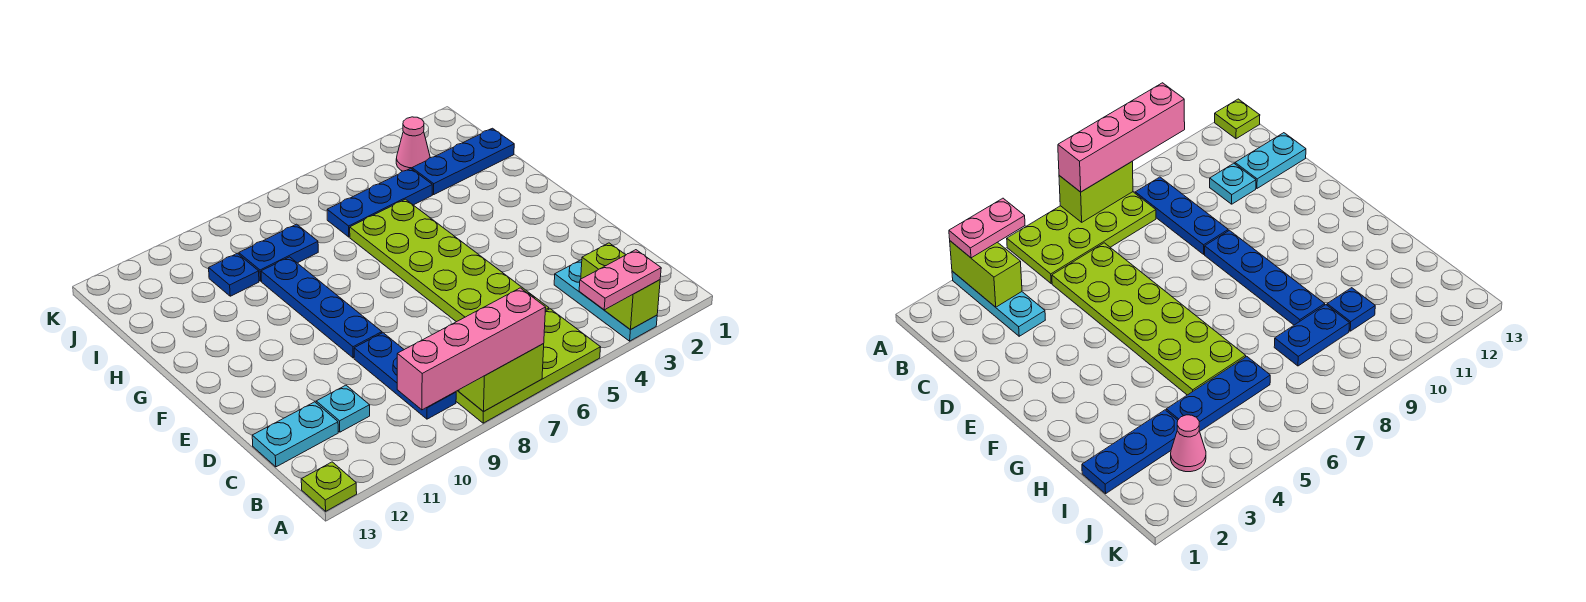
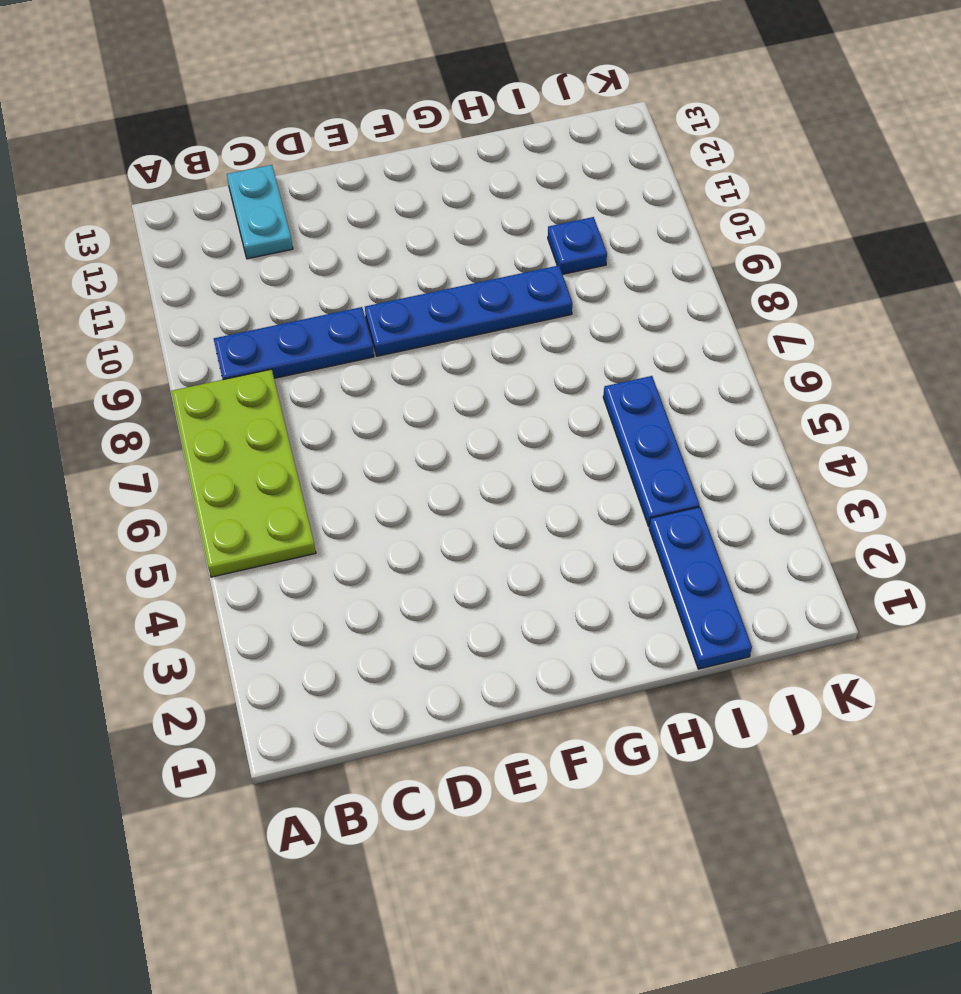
none -> cyan plate A3:C3 level 1
none -> lime plate A13 level 1
none -> lime plate C5:H6 level 1

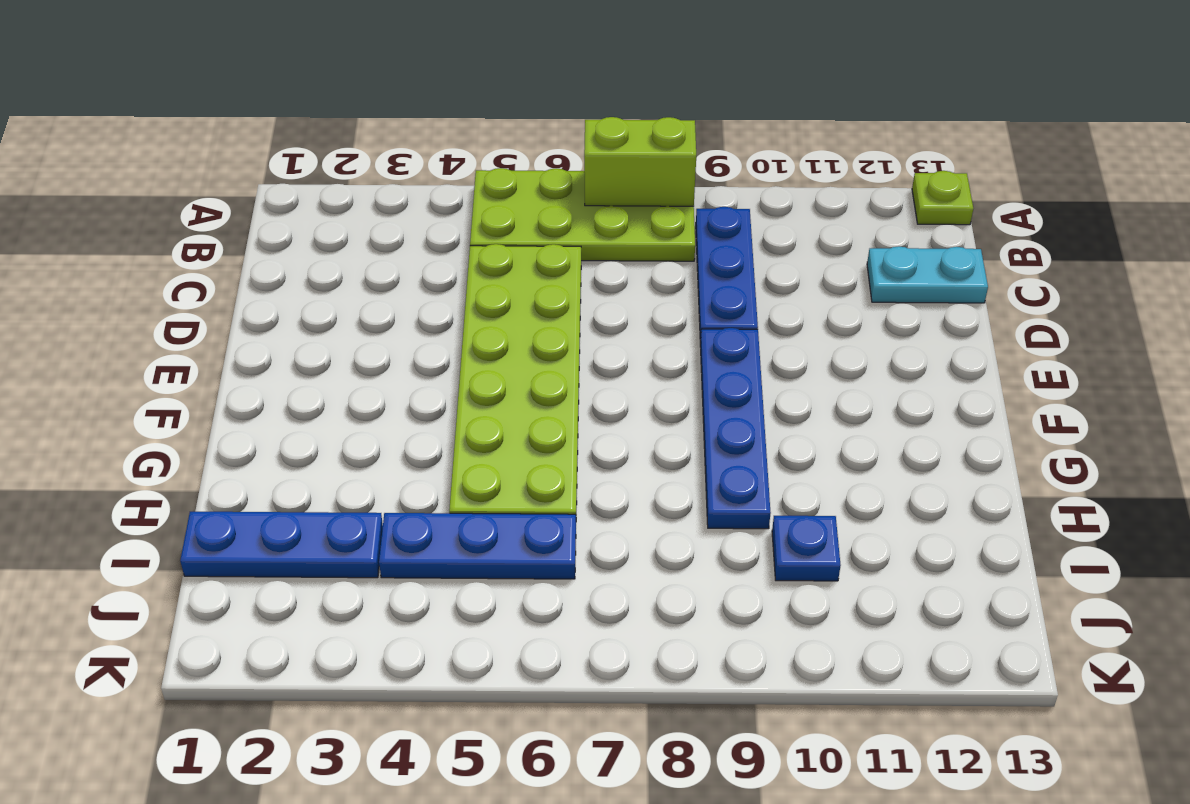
none -> cyan plate A3:C3 level 1
none -> cyan plate C11 level 1
none -> blue plate I8:I9 level 1

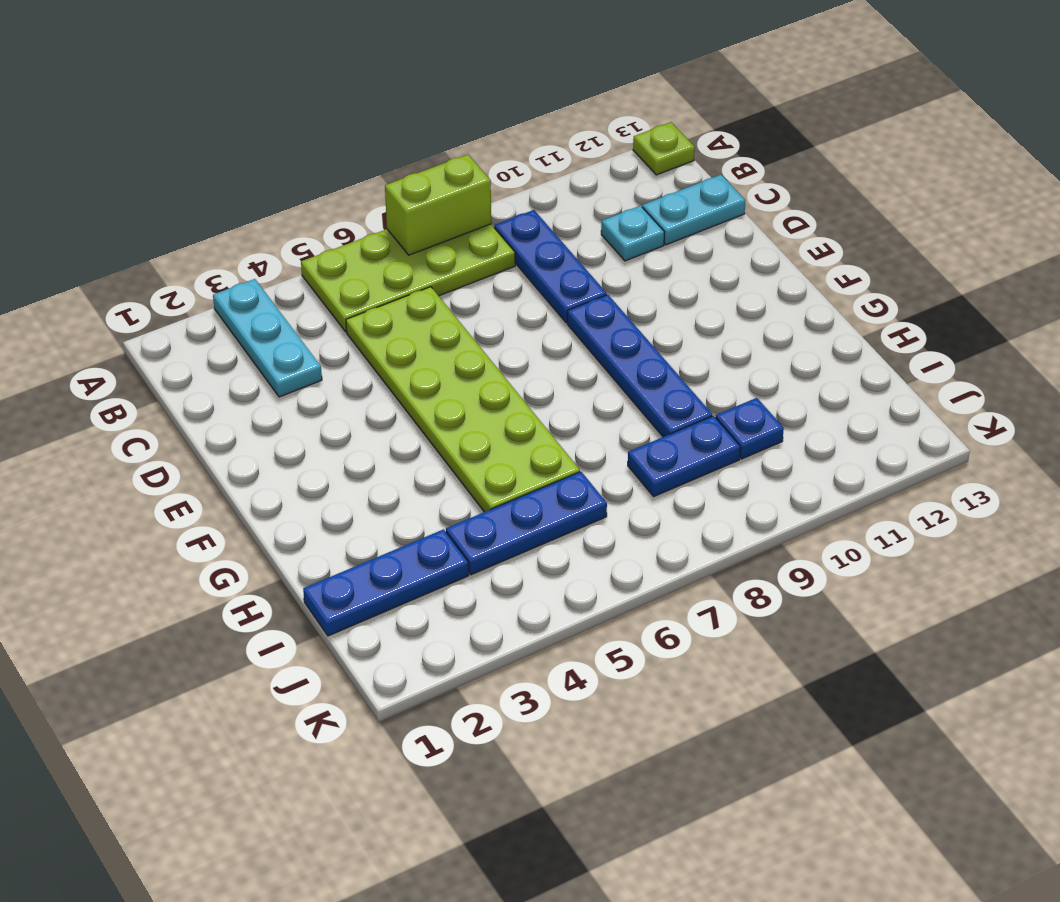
none -> pink cone J3 level 1
none -> lime brick A3:B3 level 2
none -> pink plate A3:A4 level 3

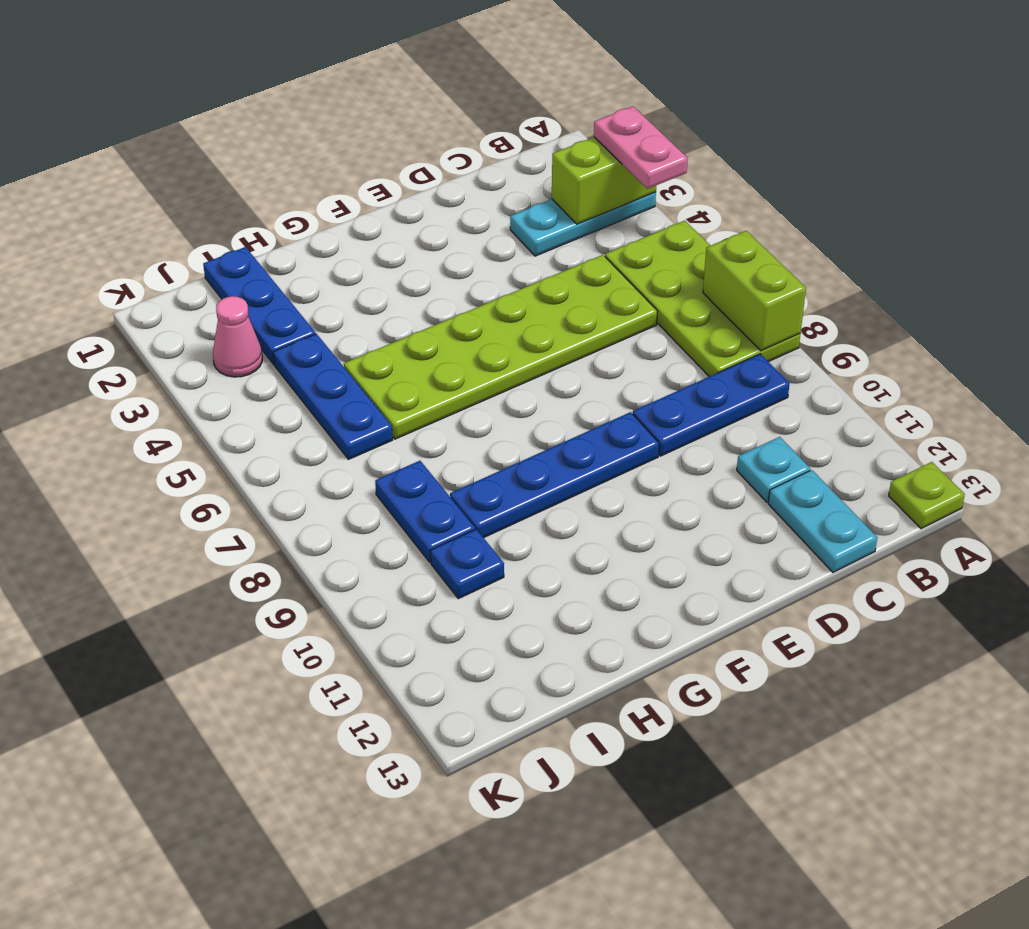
none -> pink brick A7:A10 level 3

